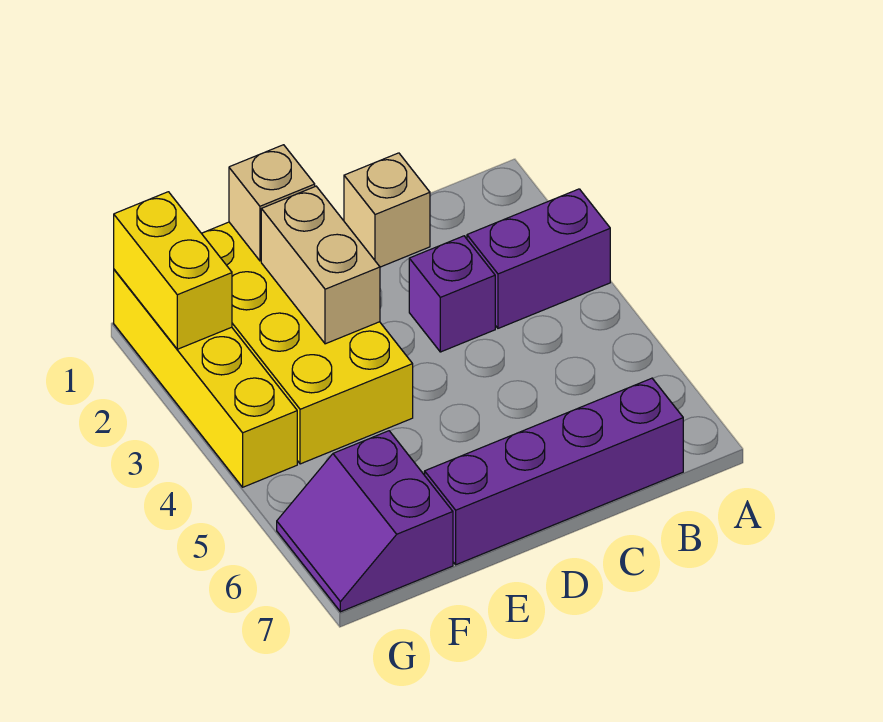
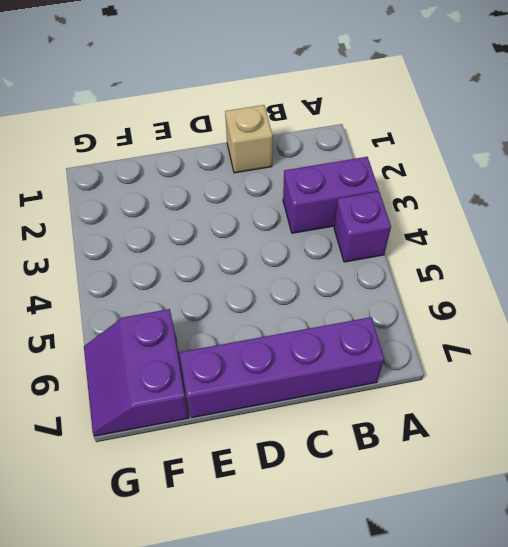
purple brick A4 level 1 -> purple brick C3 level 1
none -> yellow brick E1:F4 level 1
none -> yellow brick G1:G4 level 1

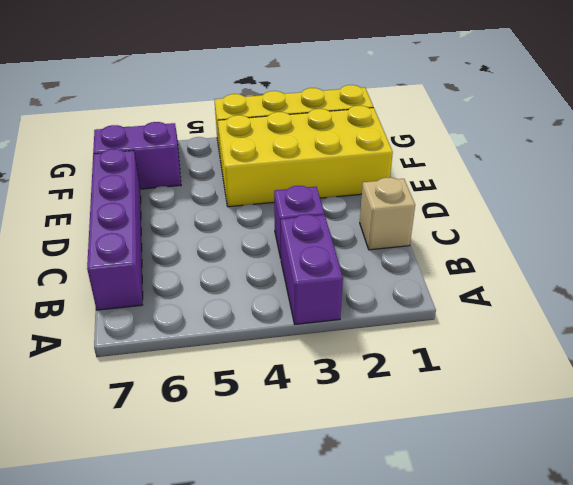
none -> tan brick E1 level 2
none -> tan brick E2:E3 level 2

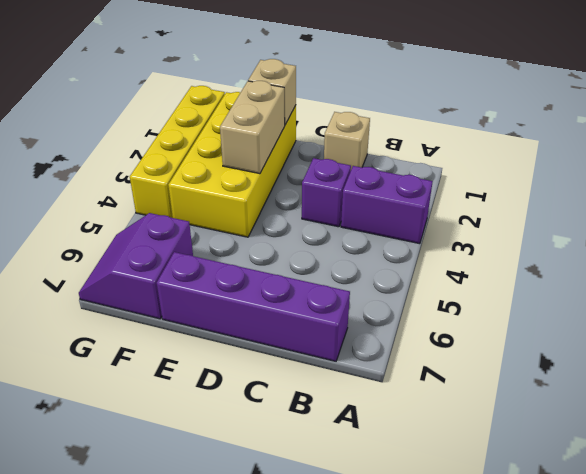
none -> yellow brick G1:G2 level 2

